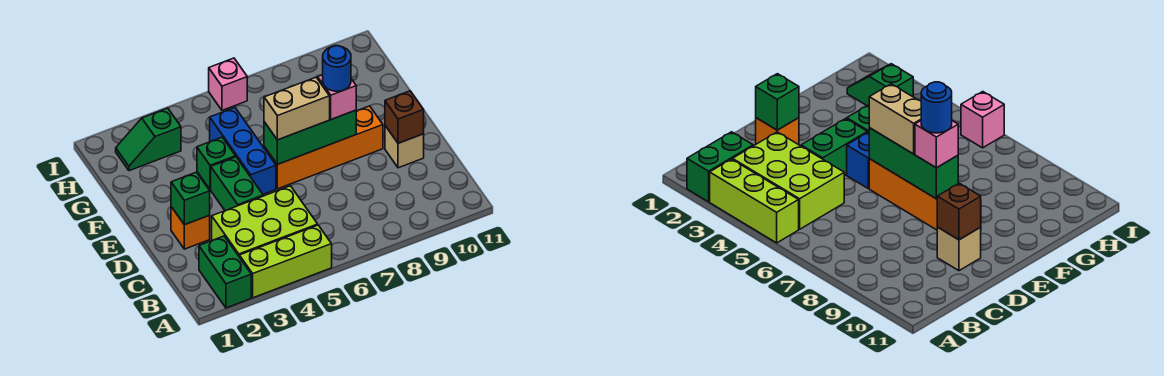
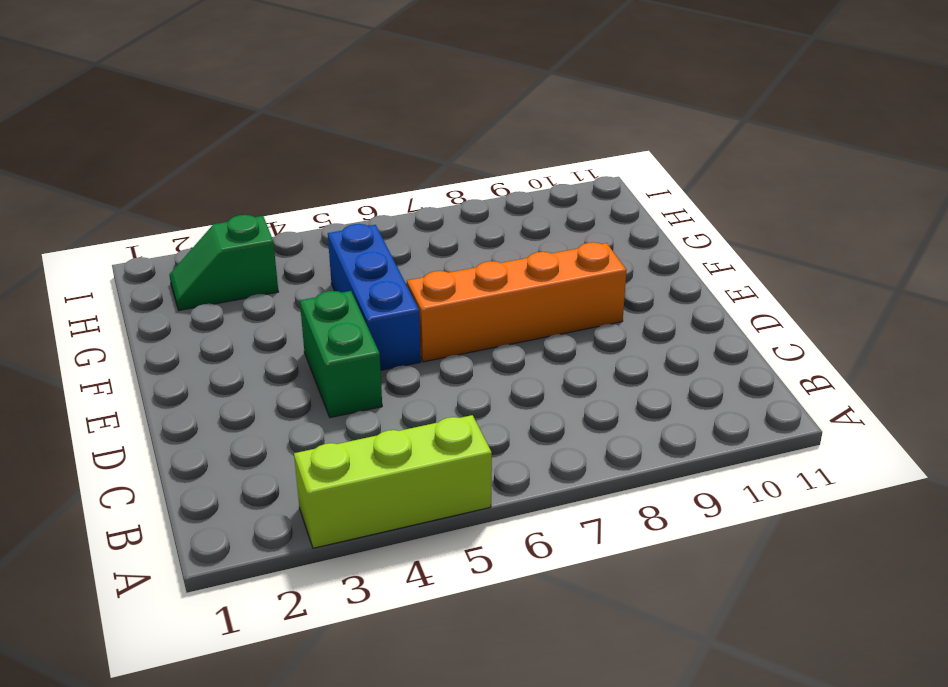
none -> green brick A2:B2 level 1
none -> lime brick B3:C5 level 1
none -> orange brick D2 level 1

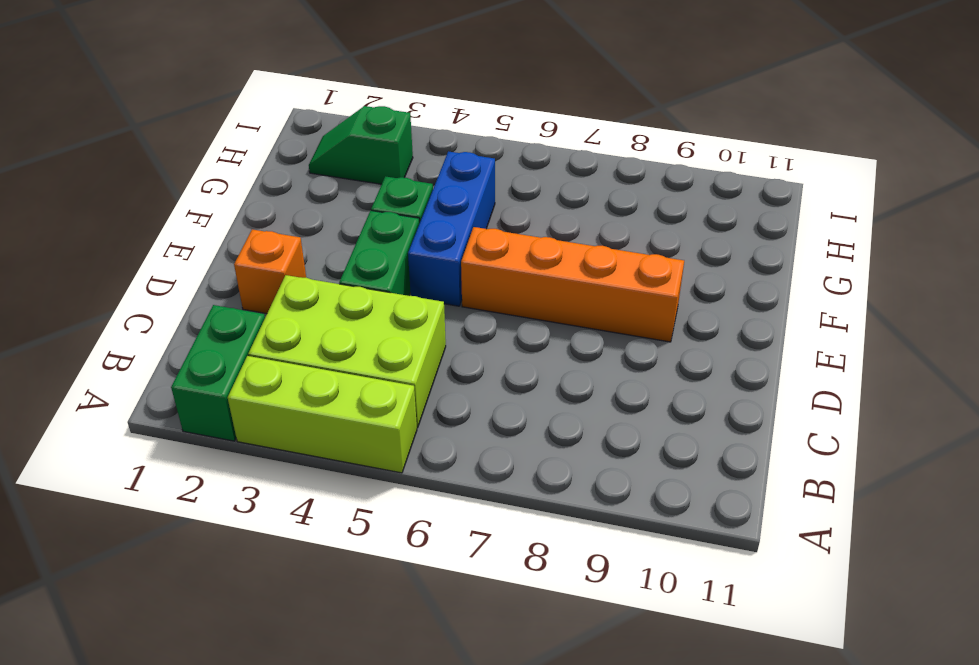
none -> tan brick D10 level 1
none -> pink brick I6 level 1
none -> green brick D2 level 2

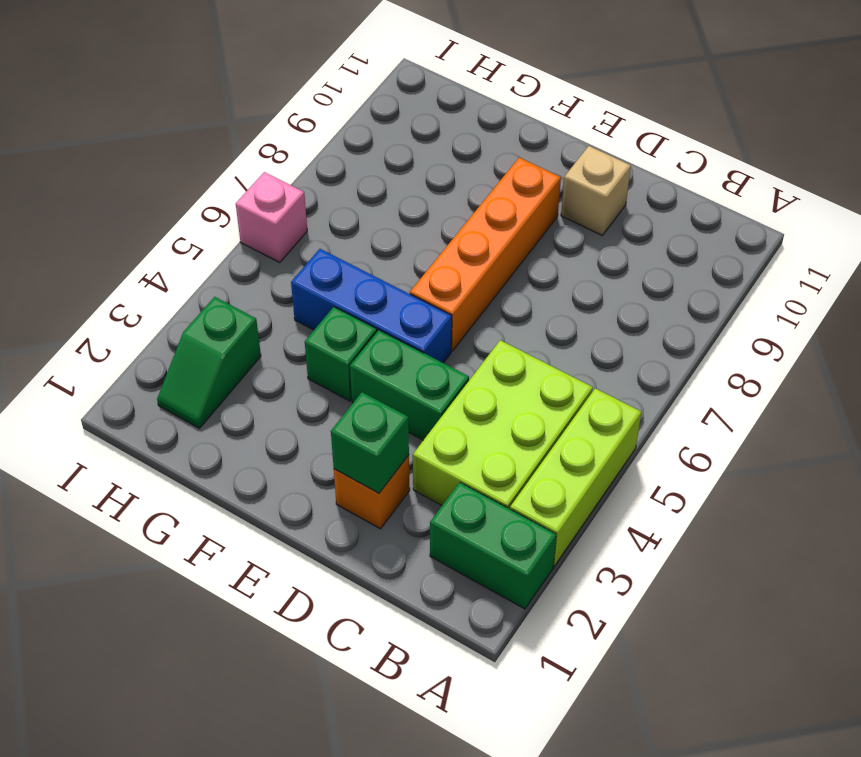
none -> brown brick D10 level 2
none -> green brick E6:E8 level 2
none -> tan brick E6:E7 level 3

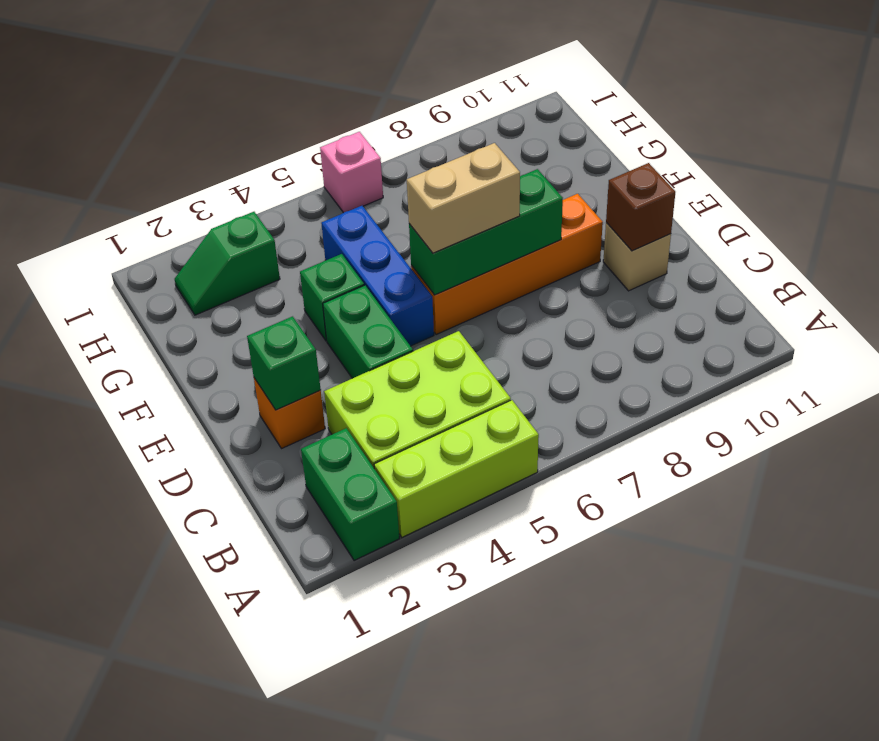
none -> pink brick E8 level 3
none -> blue round brick E8 level 4

